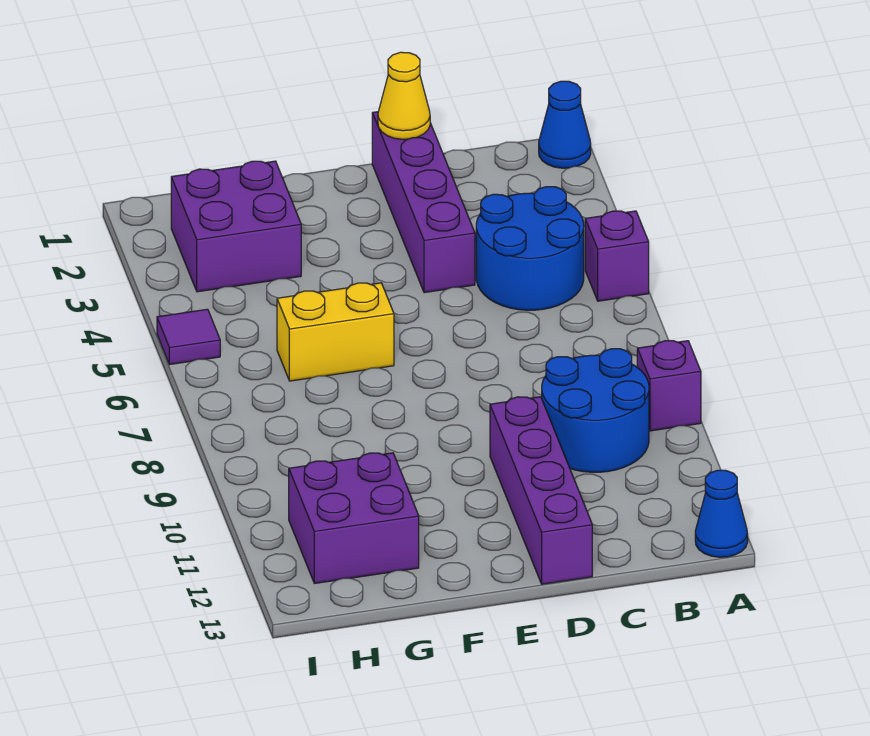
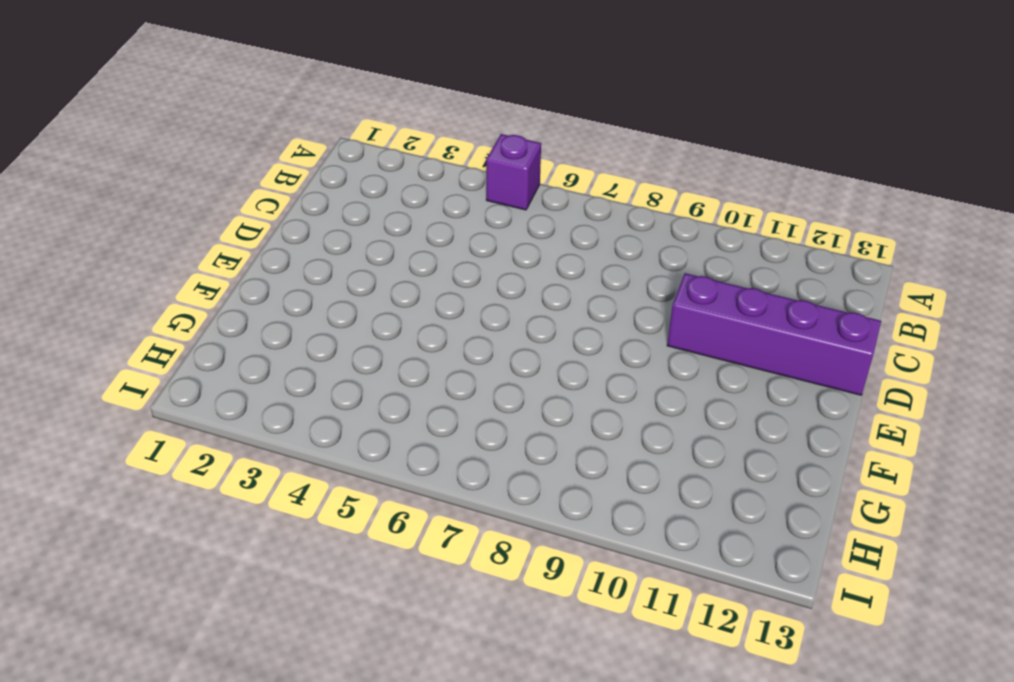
none -> blue cone A1 level 1
none -> purple brick A9 level 1
none -> blue cone A13 level 1

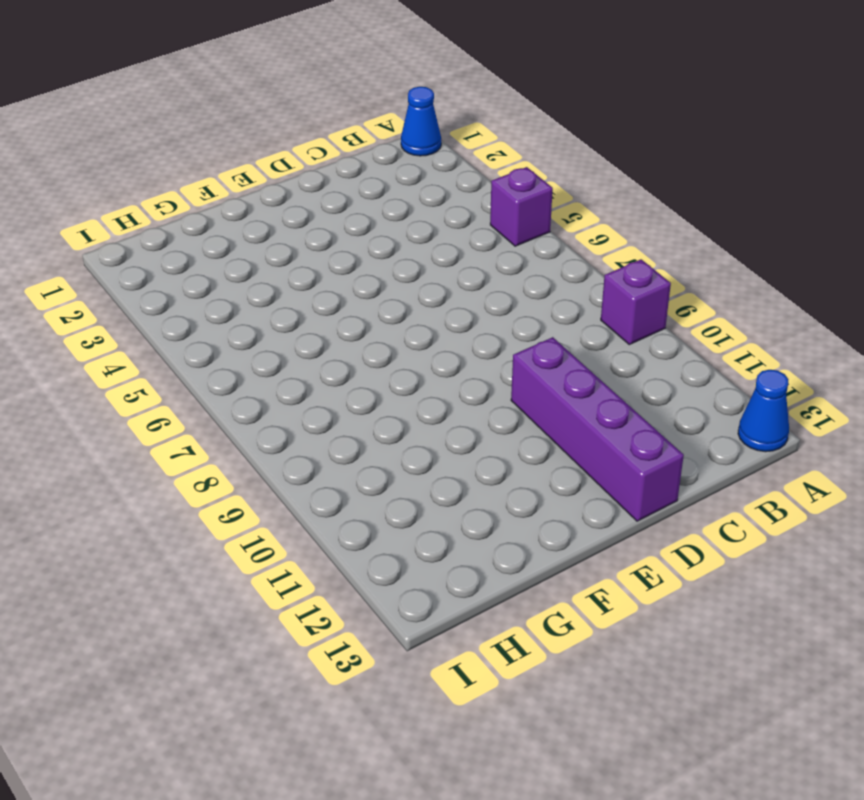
none -> blue round brick B4:C5 level 1
none -> blue round brick B9:C10 level 1
none -> purple brick D1:D4 level 1

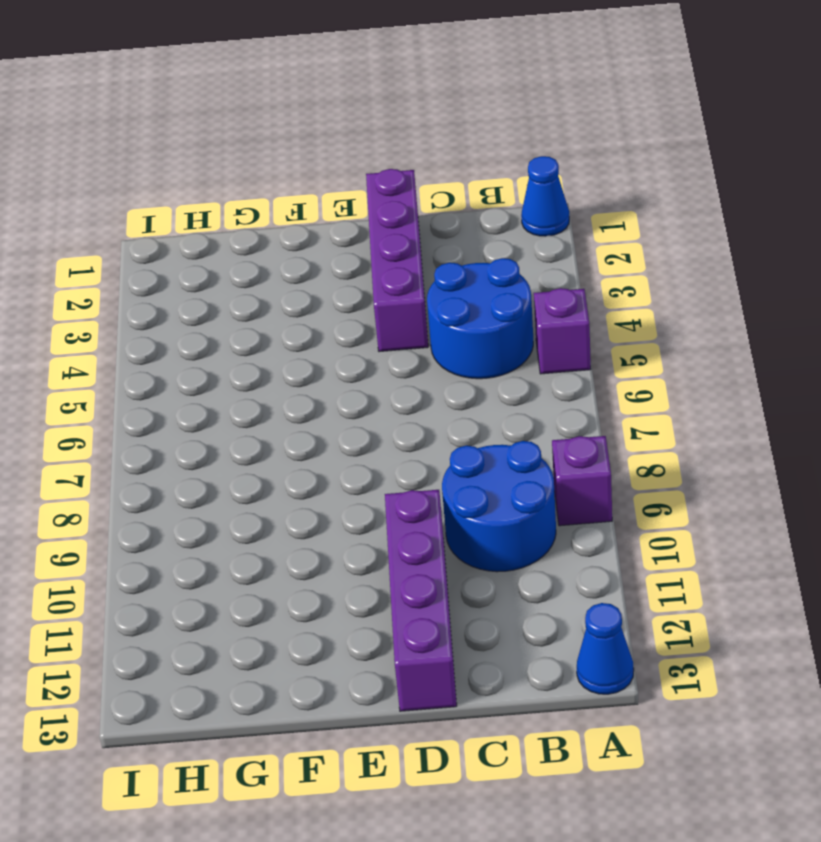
none -> yellow brick F6:G6 level 1
none -> purple brick G2:H3 level 1
none -> purple brick G11:H12 level 1

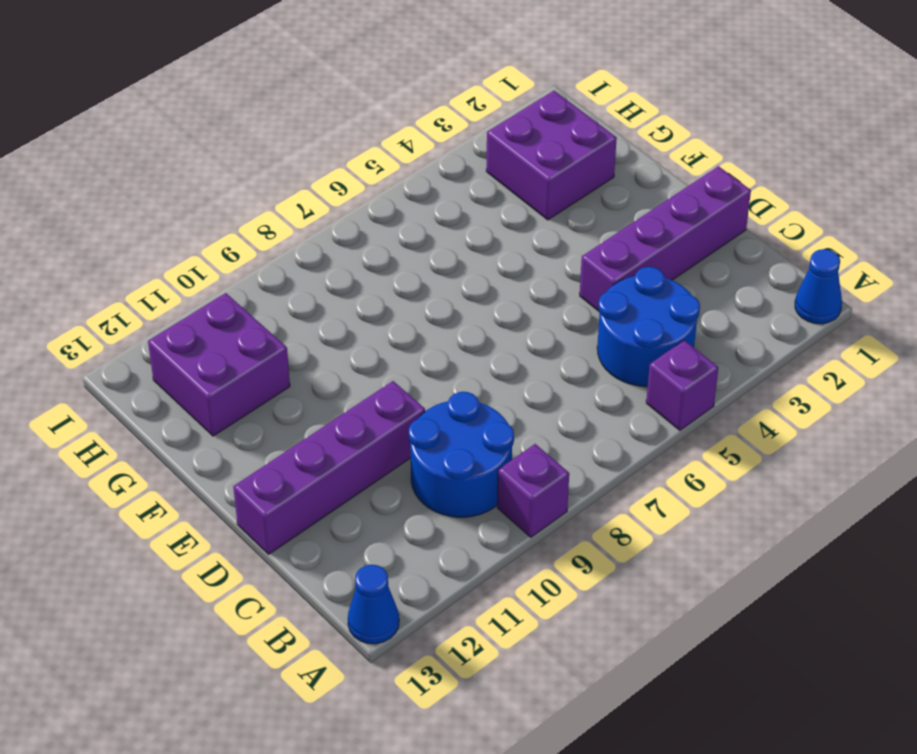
none -> yellow brick F6:G6 level 1
none -> purple tile I5 level 1
none -> yellow cone D1 level 2

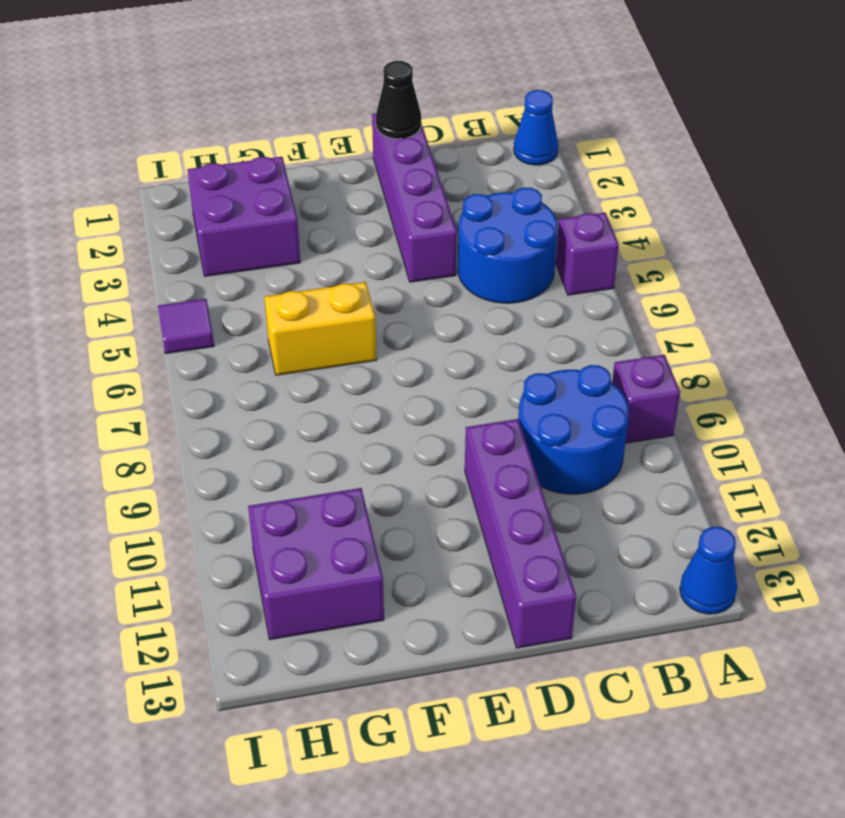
black cone D1 level 2 -> yellow cone D1 level 2

